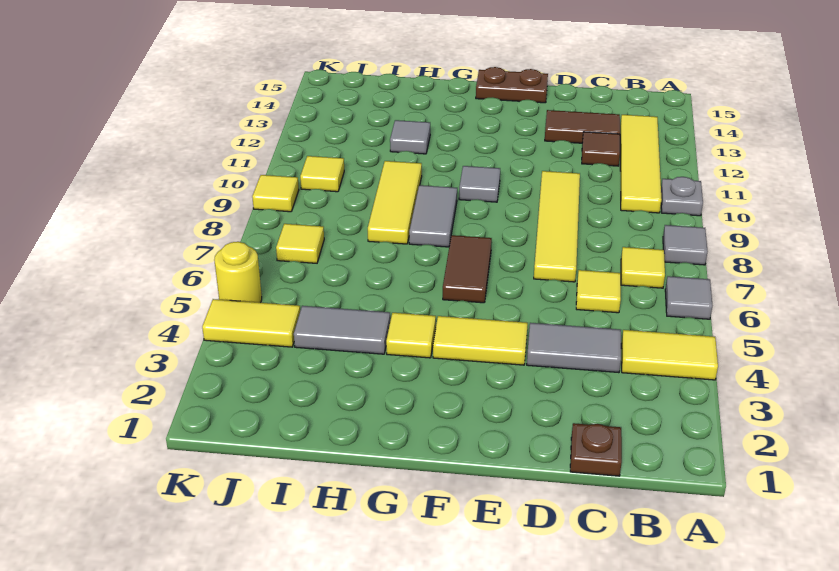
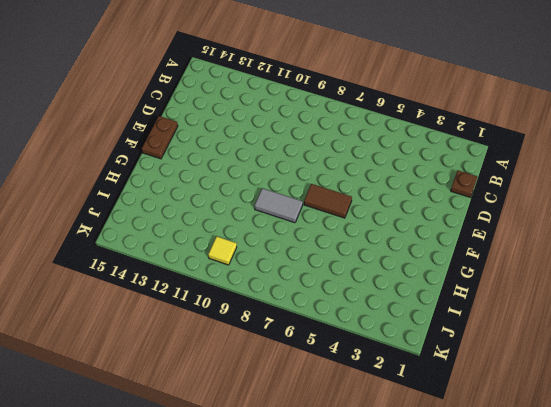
none -> yellow tile A4:B4 level 1
none -> grey tile A6 level 1
none -> grey tile A8 level 1

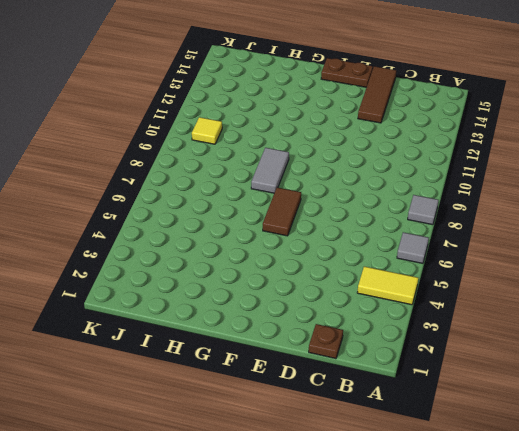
brown tile D13:D15 level 1 -> brown tile C13:D13 level 1
none -> grey plate A10 level 1
none -> yellow tile B7 level 1
none -> yellow tile B10:B13 level 1

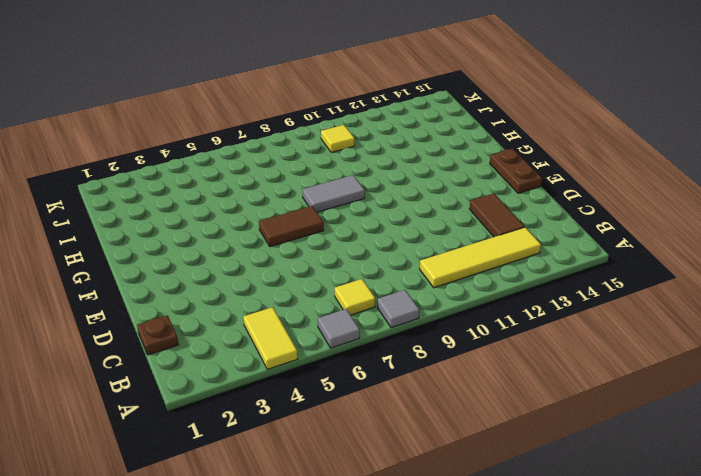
none -> grey plate A10 level 1
none -> grey tile C4:D4 level 1
none -> yellow tile C6 level 1

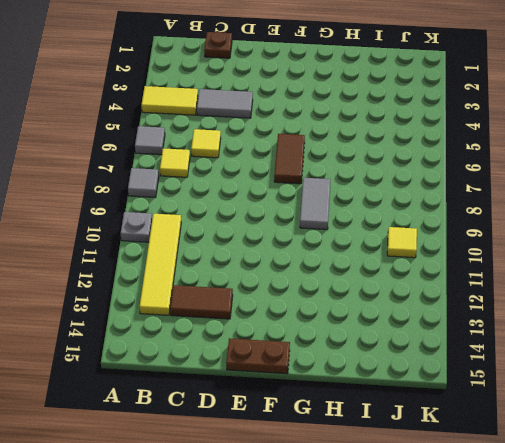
none -> brown tile C12 level 1
none -> yellow tile D7:D10 level 1
none -> yellow tile E4:F4 level 1

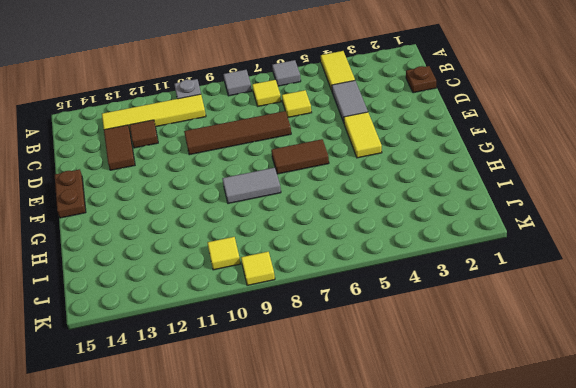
brown tile D7:D10 level 1 -> yellow tile D7:D10 level 1
none -> grey tile F10 level 1
none -> yellow tile G4 level 1
none -> grey tile H4:I4 level 1

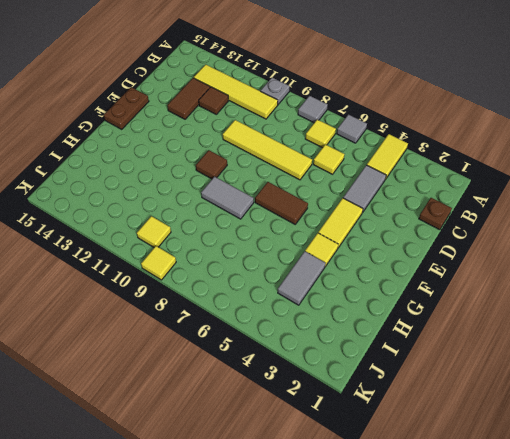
brown tile F10 level 1 -> grey tile F10 level 1
none -> yellow tile H8:H10 level 1
none -> grey tile H12 level 1
none -> yellow tile J4:K4 level 1

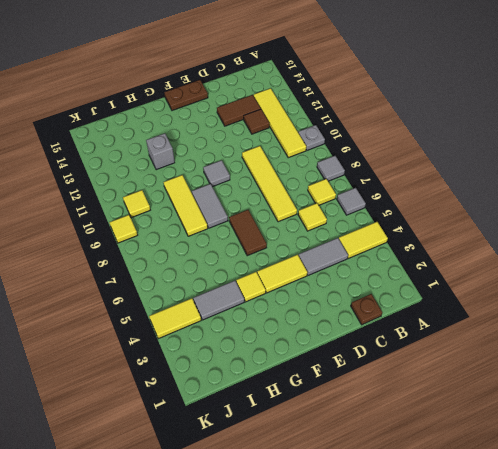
grey brick H12 level 1 -> grey tile H12 level 1
none -> yellow tile J7 level 1
none -> yellow round brick K5 level 1

